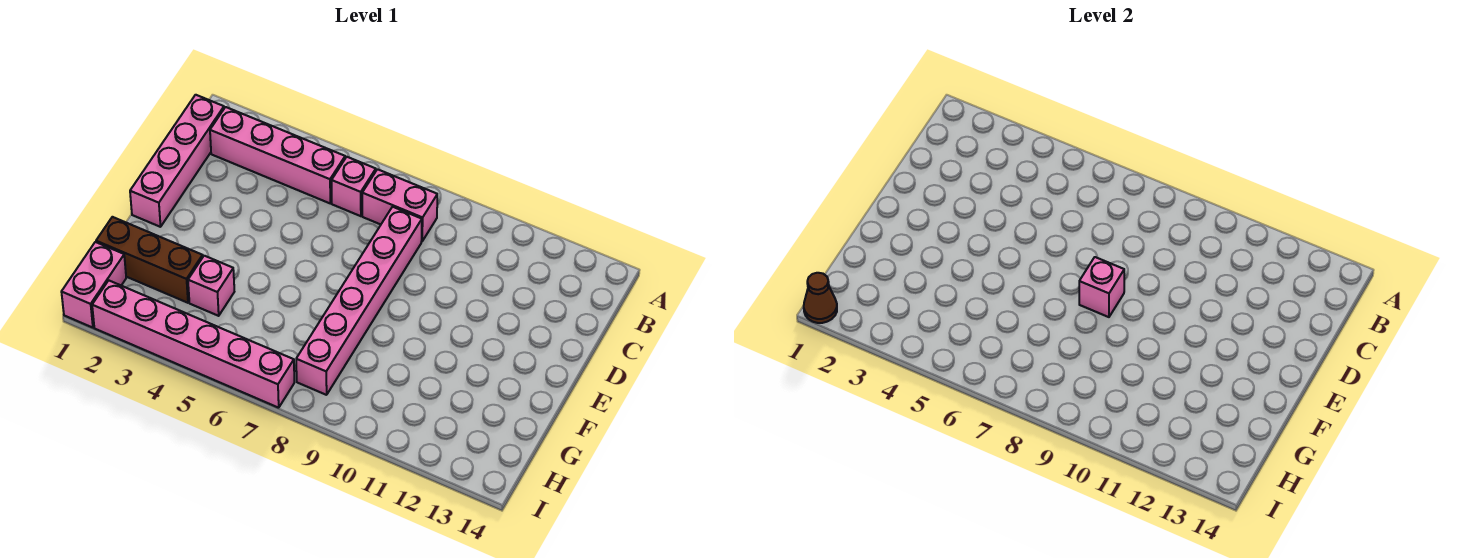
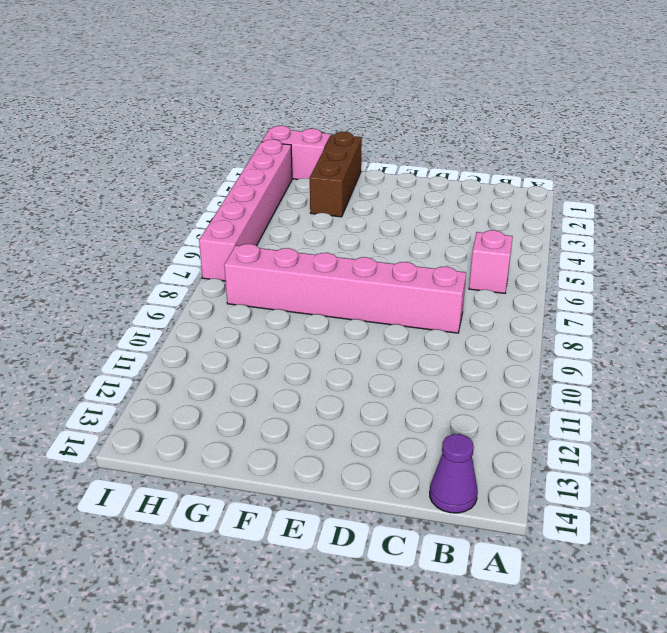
purple cone B14 level 1 -> none
none -> pink brick B1:E1 level 1
none -> pink brick B2:B5 level 1

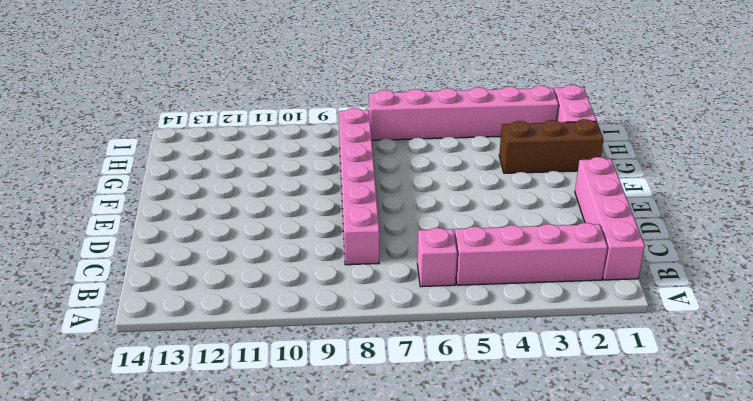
none -> pink brick B7:B8 level 1
none -> pink brick G4 level 1

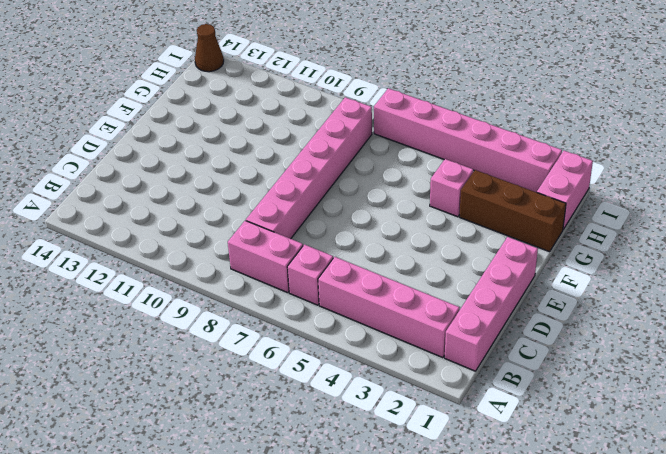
brown cone I14 level 1 -> brown cone I1 level 2
none -> pink brick E8 level 2

